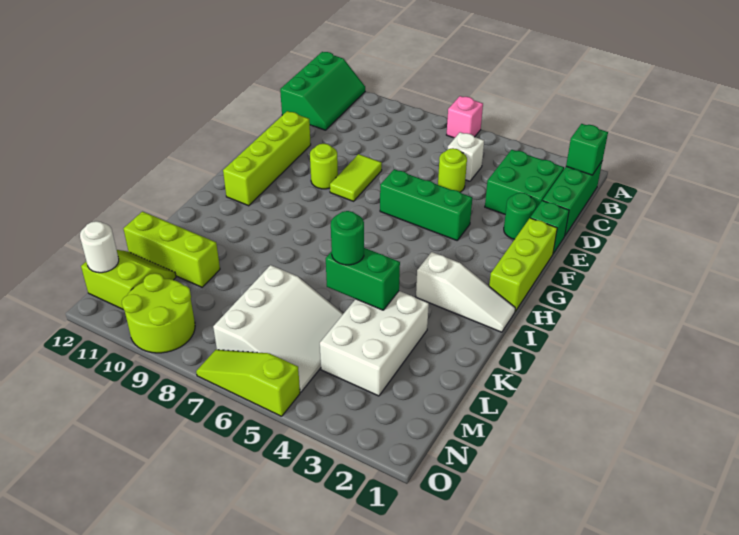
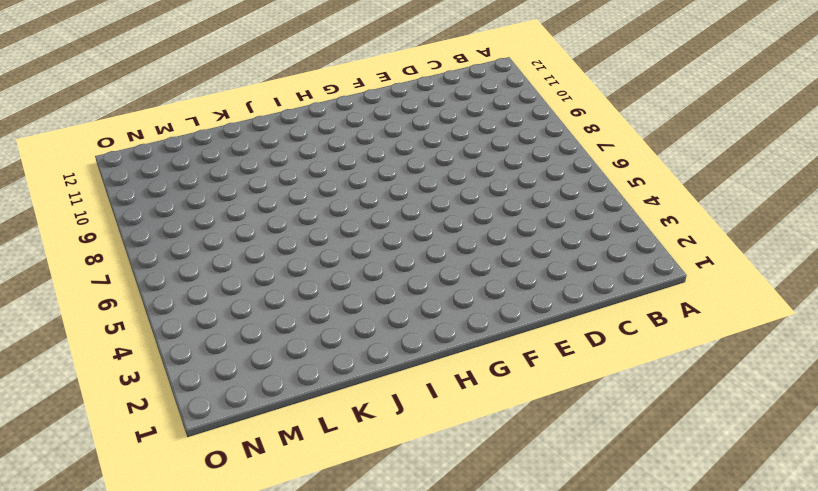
none -> pink brick A6 level 1
none -> green slope A11:C12 level 1 top 12
none -> green brick B1:D1 level 1

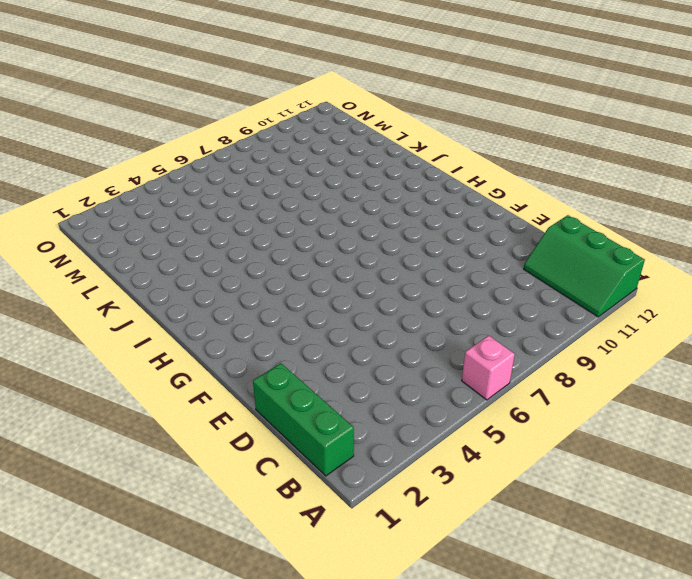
none -> green brick C2:D3 level 1
none -> white brick C5 level 1
none -> lime round brick D5 level 1

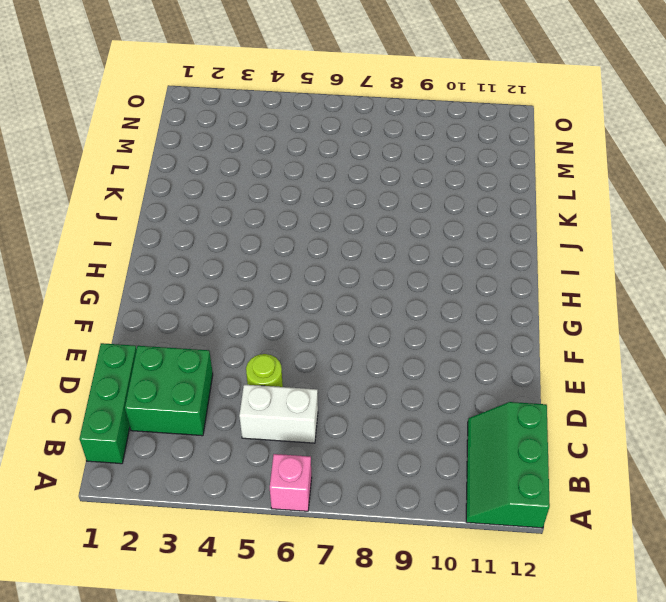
white brick C5:C6 level 1 -> white brick C5 level 1
none -> green brick E1 level 1
none -> green round brick E2 level 1
none -> lime tile E8:F8 level 1

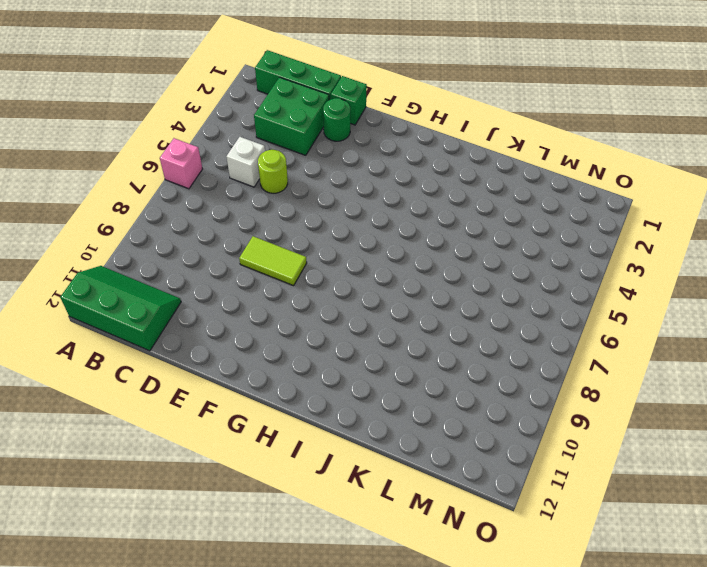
none -> lime brick E11:H11 level 1
none -> lime brick F1:H1 level 1
none -> green brick F4:F6 level 1

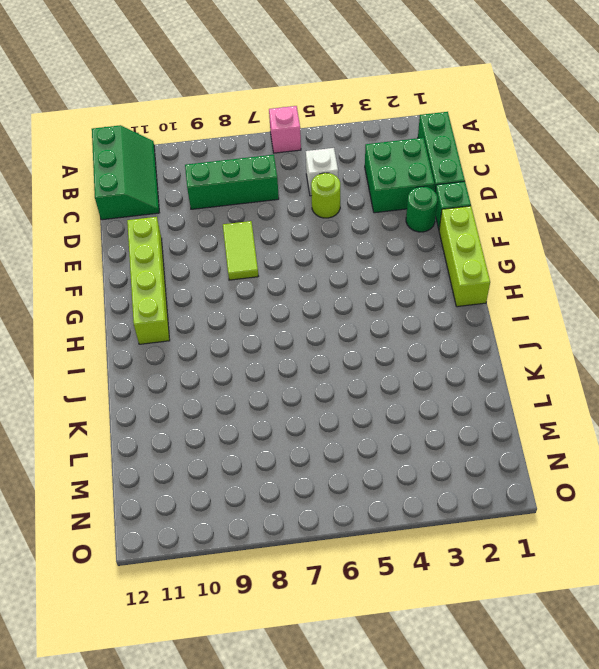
green brick C7:C9 level 1 -> green brick F4:F6 level 1
none -> lime round brick F9 level 1
none -> white slope I1:I3 level 1 top 3
none -> white brick K3:M4 level 1

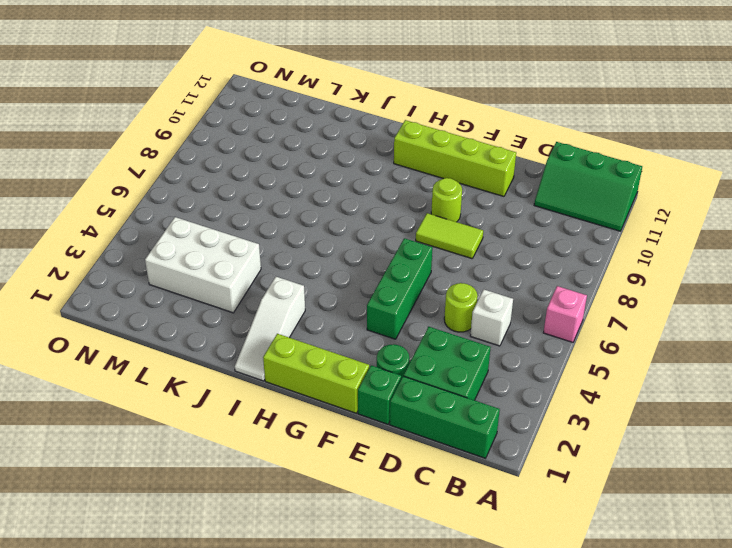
none -> white slope L5:N7 level 1 top 7
none -> lime brick L10:L12 level 1
none -> lime slope M11:N12 level 1 top N

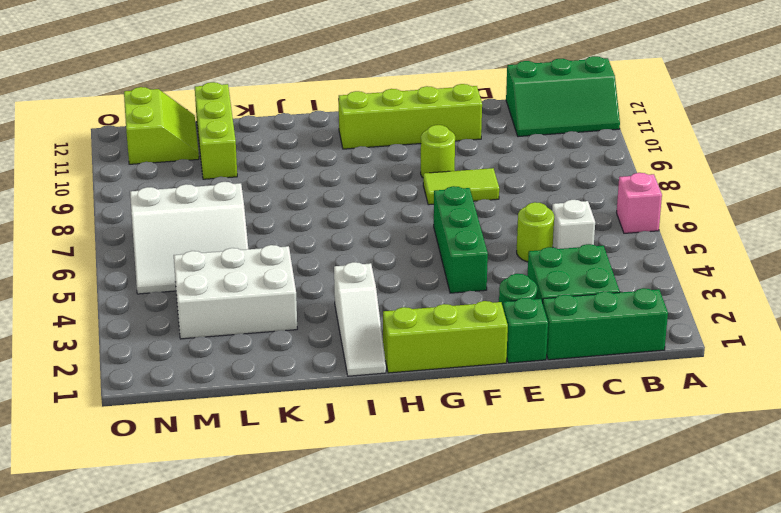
none -> lime round brick N9:O10 level 1
none -> lime slope O5:O7 level 1 top 5
none -> green brick B1 level 2

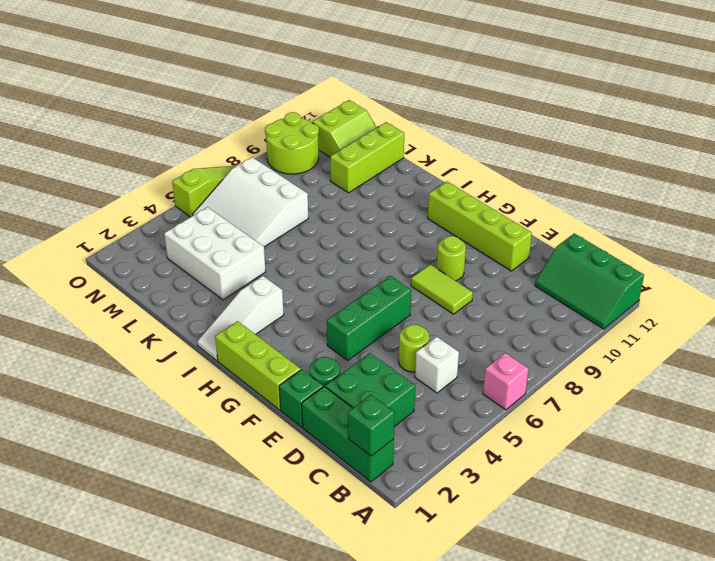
none -> green brick K4:K5 level 2
none -> white round brick N12 level 2
none -> green round brick K5 level 3

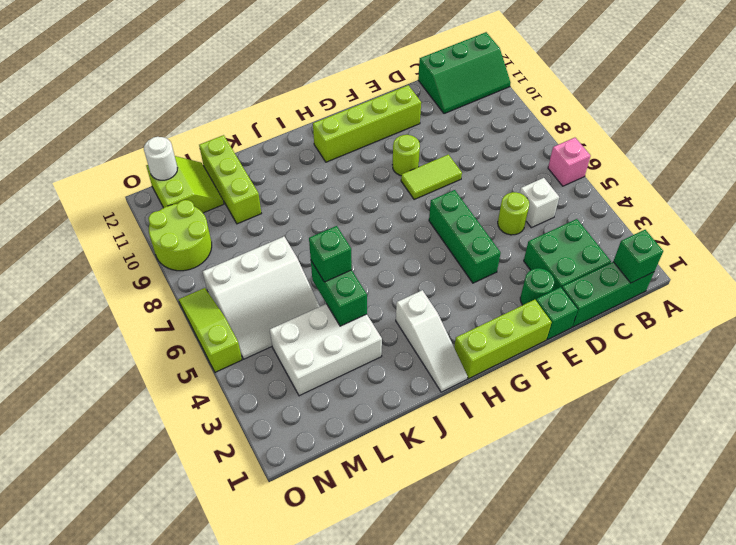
green brick K5 level 3 -> green round brick K5 level 3

